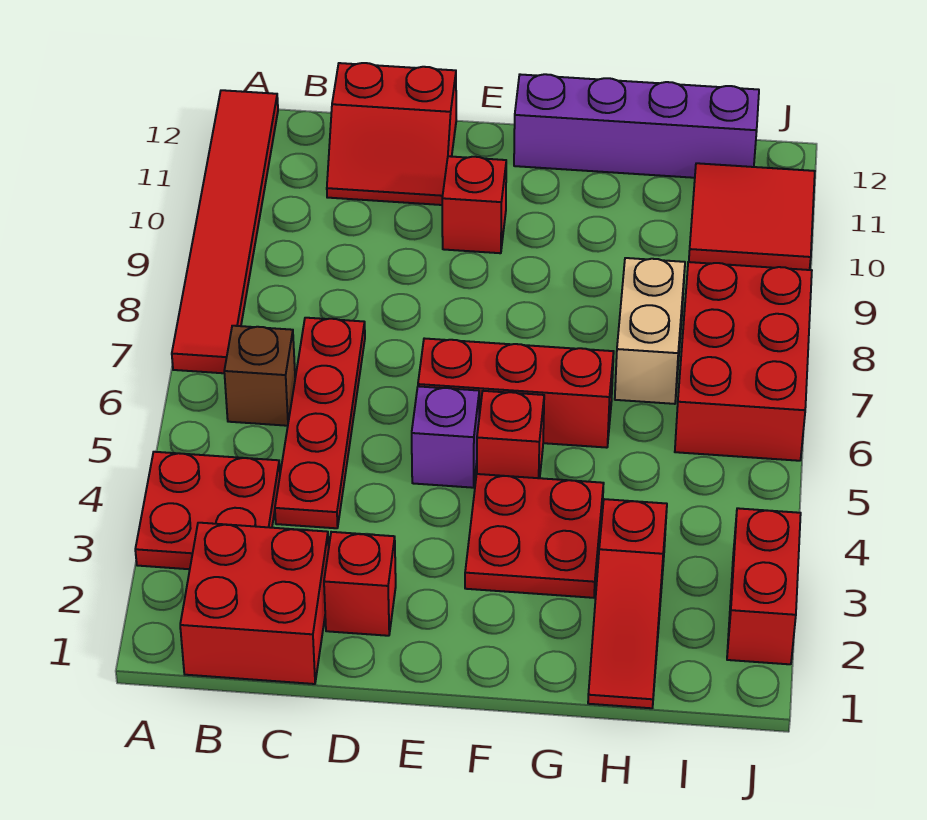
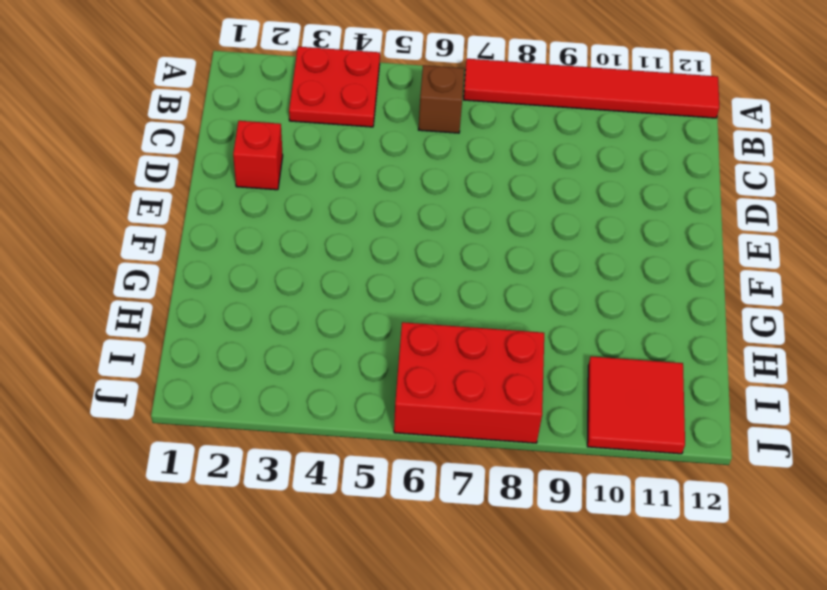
none -> red brick B1:C2 level 1
none -> red plate C4:C7 level 1
none -> red slope C11:D12 level 1 top 12

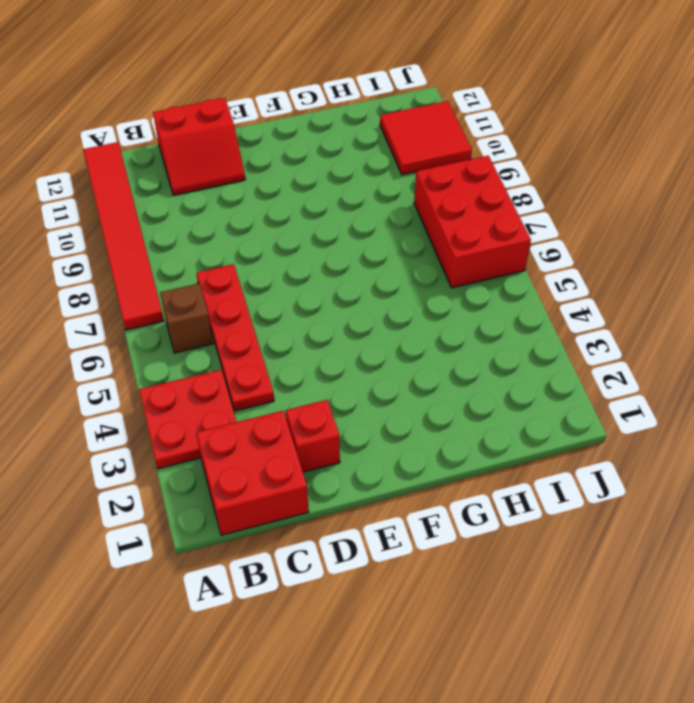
none -> purple brick E5 level 1
none -> red brick E6:G6 level 1
none -> red brick E10 level 1

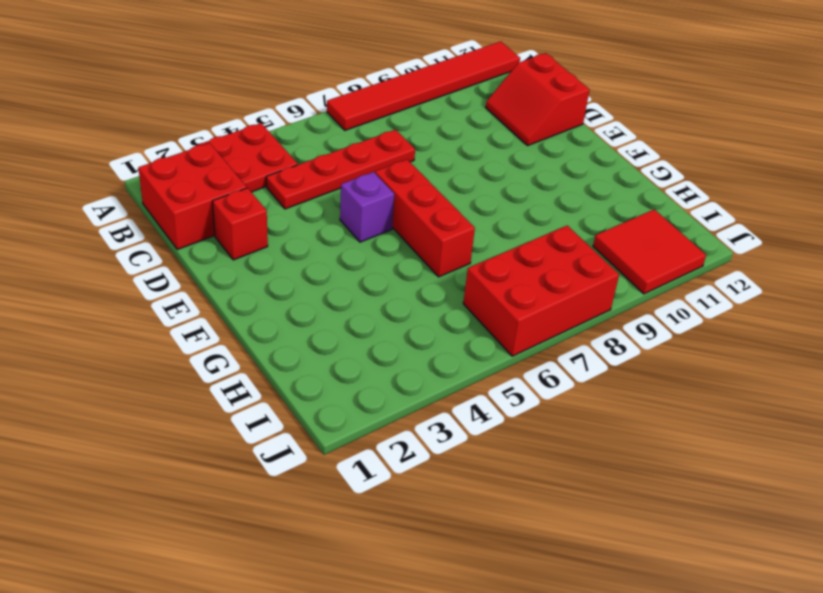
none -> brown brick B6 level 1
none -> red brick E10 level 1
none -> red plate F3:G4 level 1

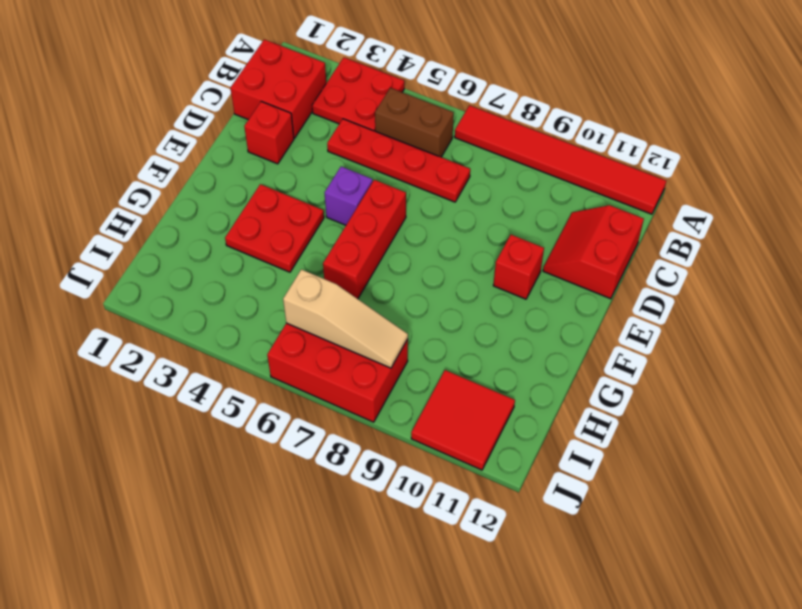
brown brick B5:B6 level 1 -> brown brick B6 level 1
tan slope I6:I8 level 2 top 6 -> none
none -> red brick F5 level 1
none -> purple brick F12:I12 level 1
none -> red slope H1:H3 level 1 top 3

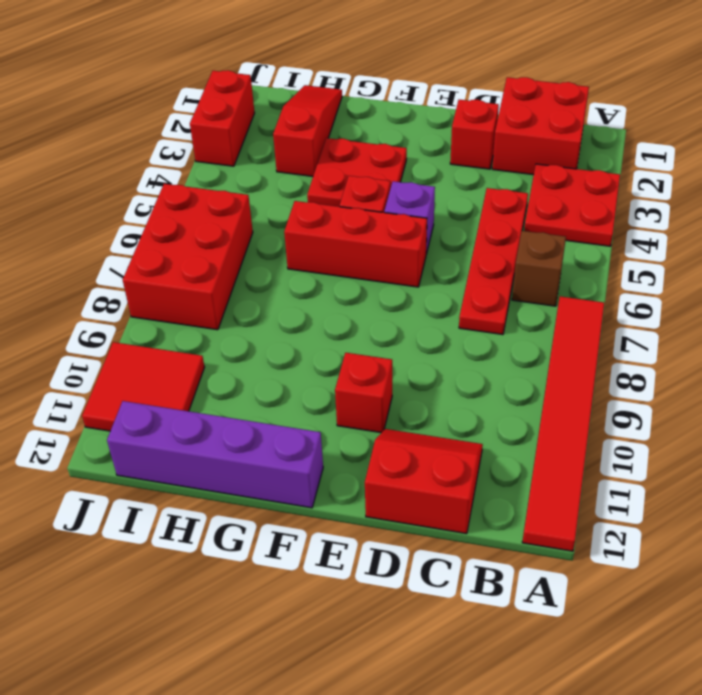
none -> tan brick H7:H8 level 1

